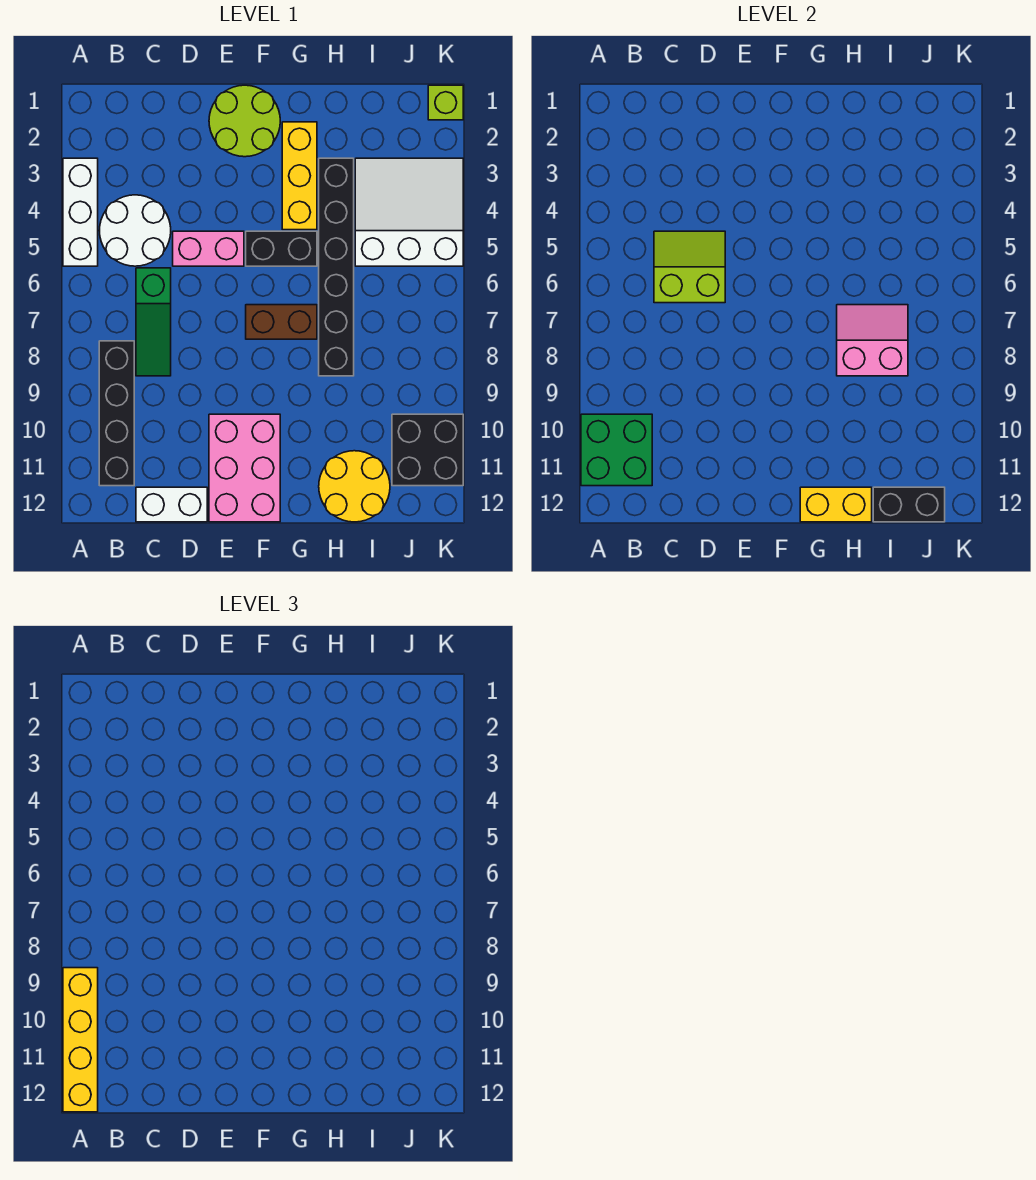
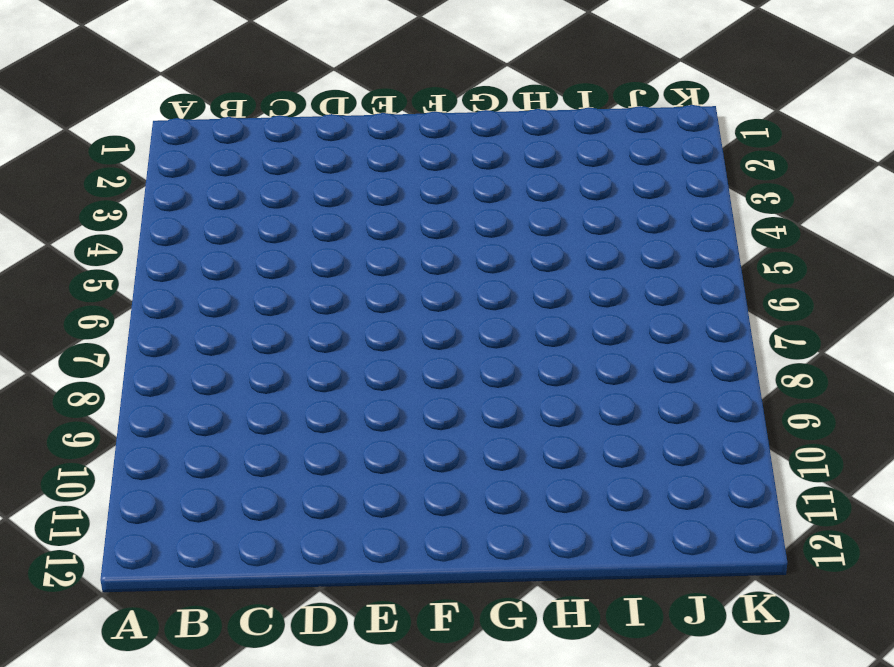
none -> white brick A3:A5 level 1
none -> white round brick B4:C5 level 1
none -> black brick B8:B11 level 1

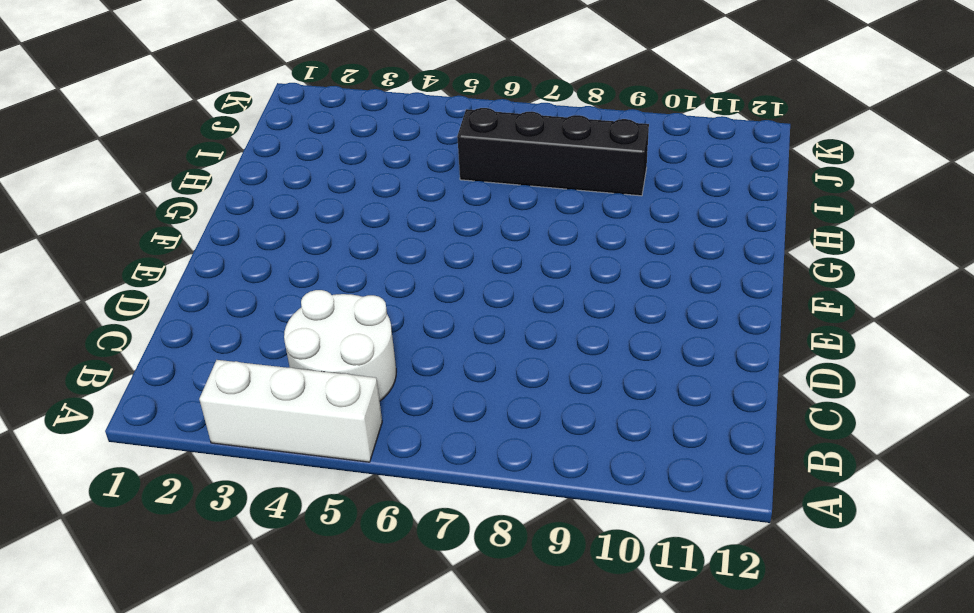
black brick I6:I9 level 1 -> black brick B8:B11 level 1
none -> green slope C6:C8 level 1 top 6
none -> white brick C12:D12 level 1
none -> pink brick D5:E5 level 1

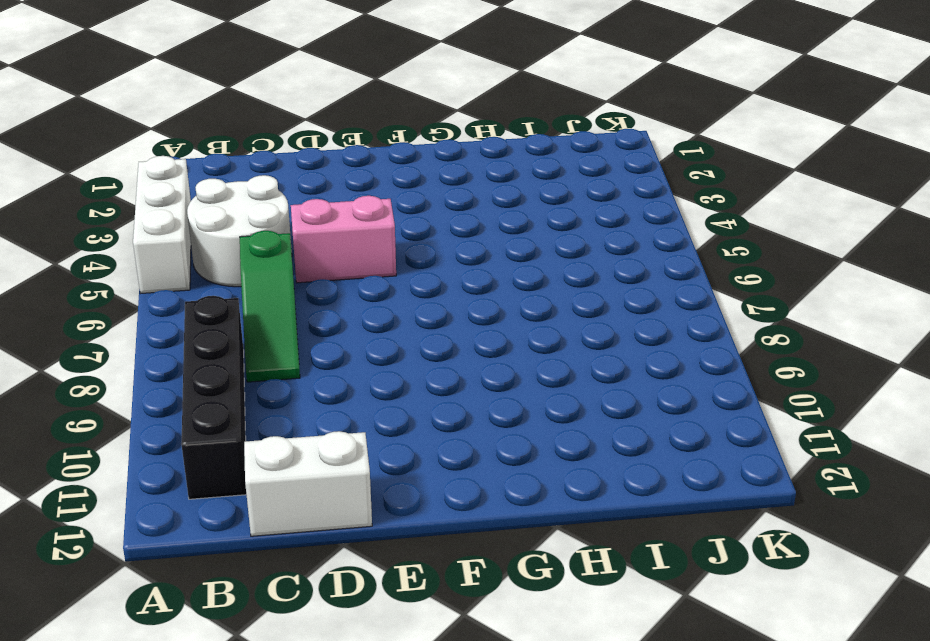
none -> lime round brick E1:F2 level 1
none -> pink brick E10:F12 level 1
none -> black brick F5:G5 level 1

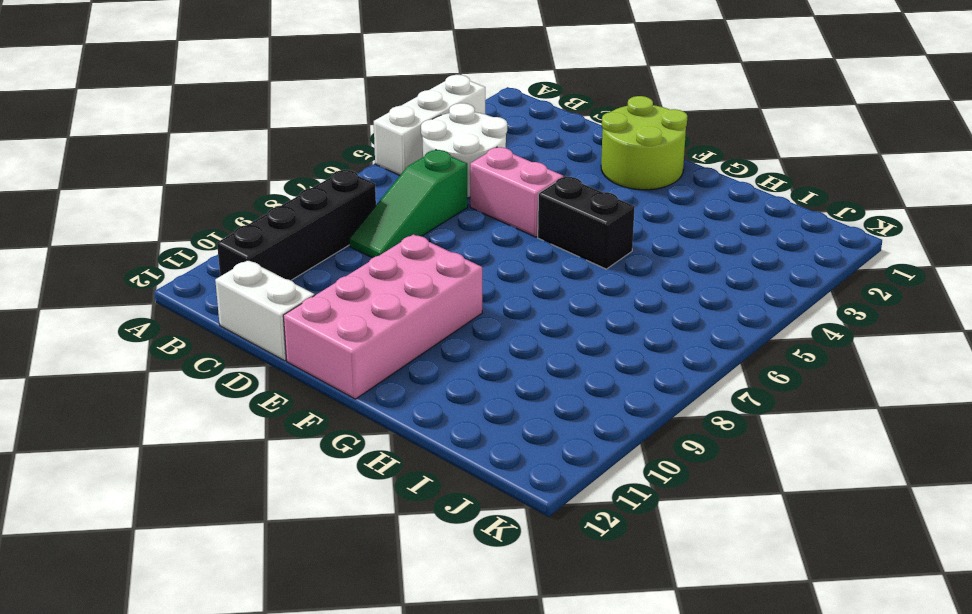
pink brick E9:F12 level 1 -> pink brick E10:F12 level 1
none -> brown brick F7:G7 level 1
none -> yellow brick G2:G4 level 1
none -> black brick H3:H8 level 1

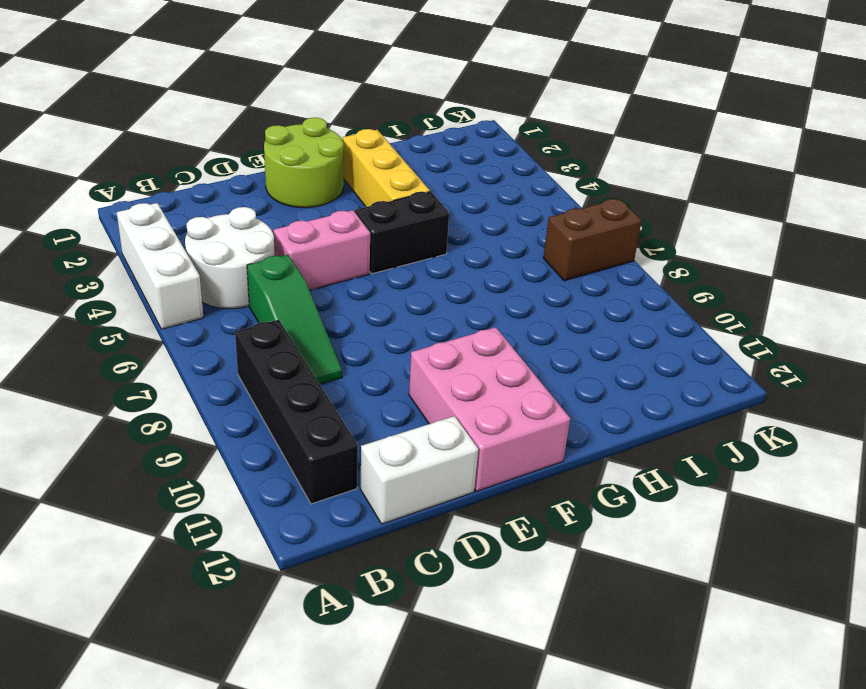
brown brick J7:K7 level 1 -> brown brick F7:G7 level 1
none -> black brick H3:H8 level 1
none -> yellow round brick H11:I12 level 1
none -> white slope I3:K5 level 1 top 5

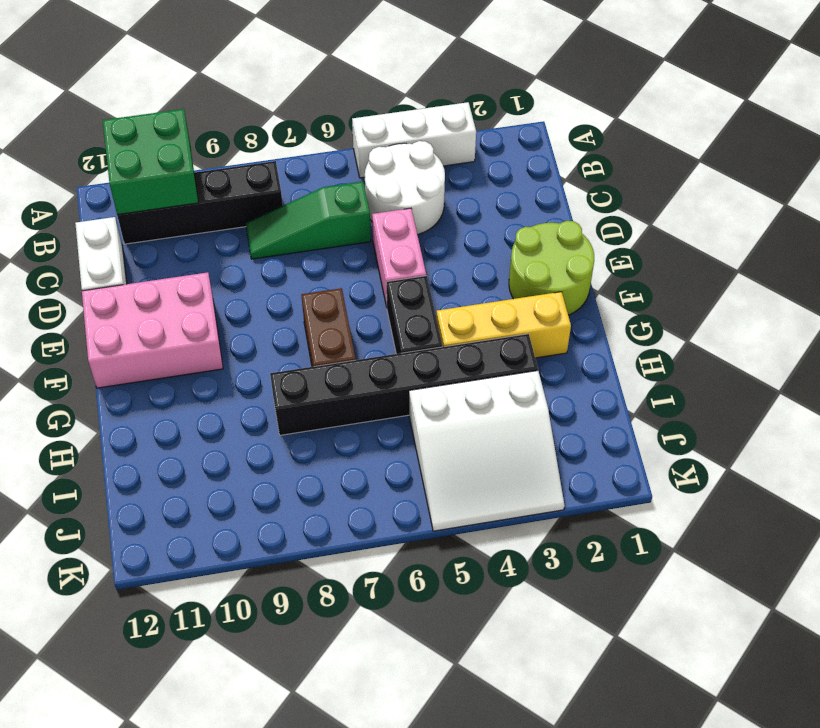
white slope I3:K5 level 1 top I -> white slope I3:K5 level 1 top 5
none -> yellow round brick H11:I12 level 1
none -> black brick J10:K11 level 1
none -> lime brick K1 level 1

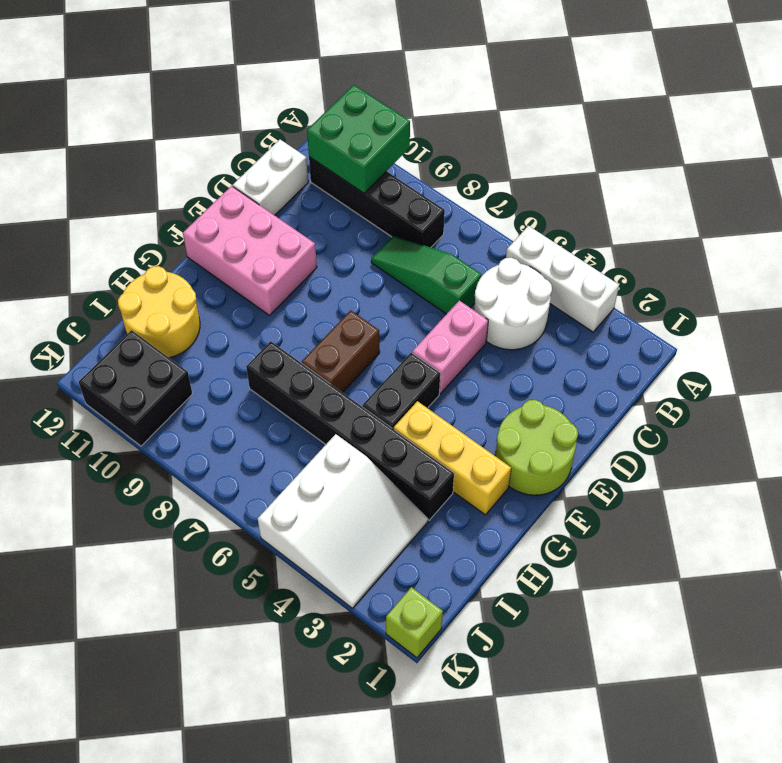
none -> lime slope C5:D6 level 2 top 6
none -> yellow brick G12:H12 level 2
none -> pink slope H7:I8 level 2 top 8

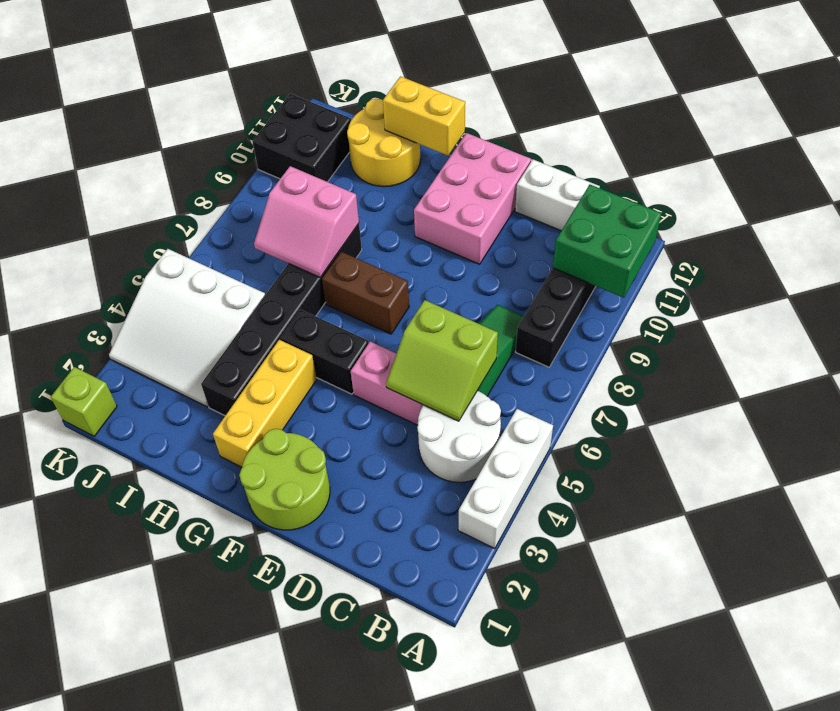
none -> black brick I12:J12 level 2
none -> yellow brick A9:A12 level 3

